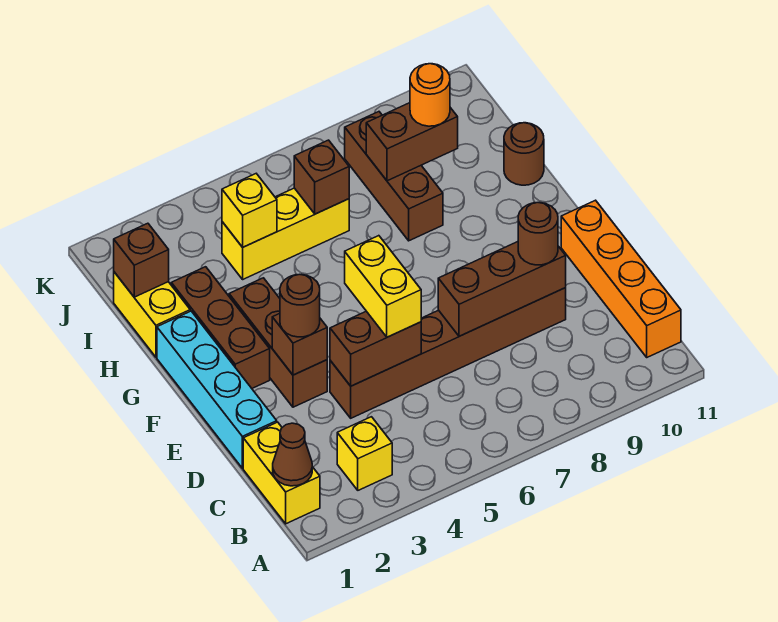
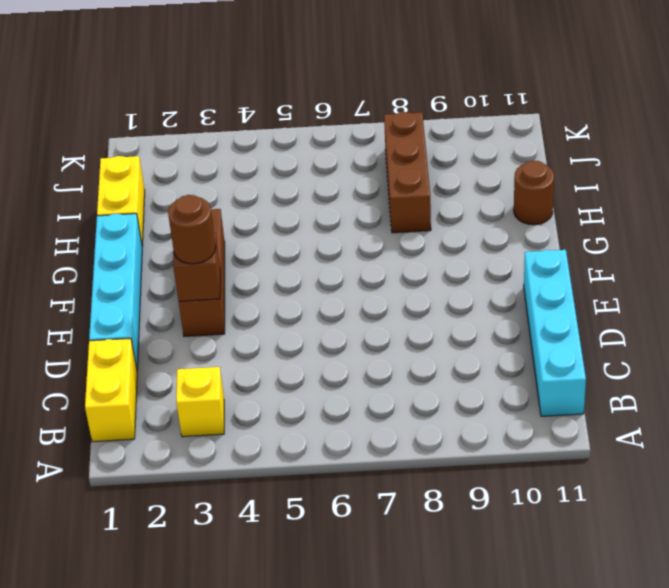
cyan brick B11:E11 level 1 -> orange brick B11:E11 level 1
none -> brown brick D4:D9 level 1
none -> brown brick F2:H2 level 1
none -> yellow brick I4:I6 level 1

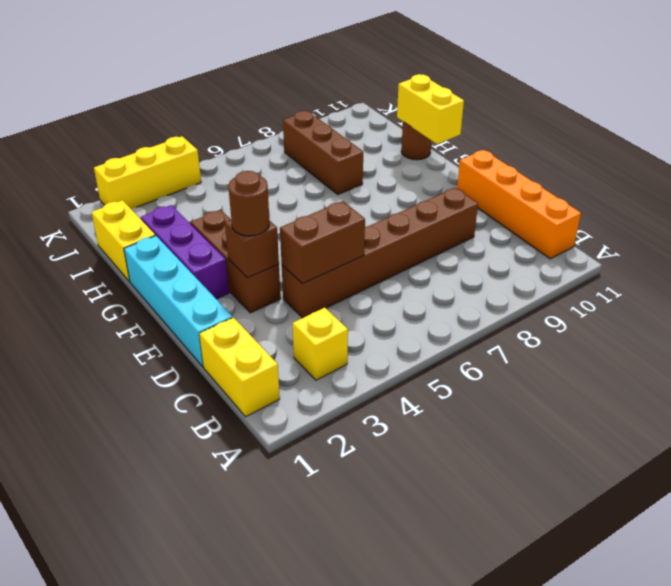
purple brick F2:H2 level 1 -> brown brick F2:H2 level 1
yellow brick G11:H11 level 2 -> yellow brick D5:E5 level 3
yellow brick K2:K4 level 1 -> yellow brick I4:I6 level 1
none -> brown cone B1 level 2
none -> brown brick D7:D9 level 2
none -> brown brick I1 level 2

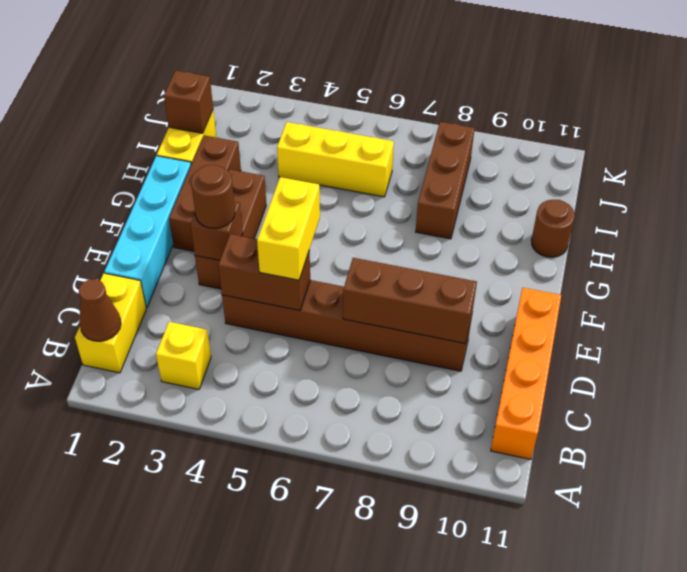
none -> yellow brick I4 level 2
none -> brown brick I6 level 2
none -> brown brick I8:I9 level 2

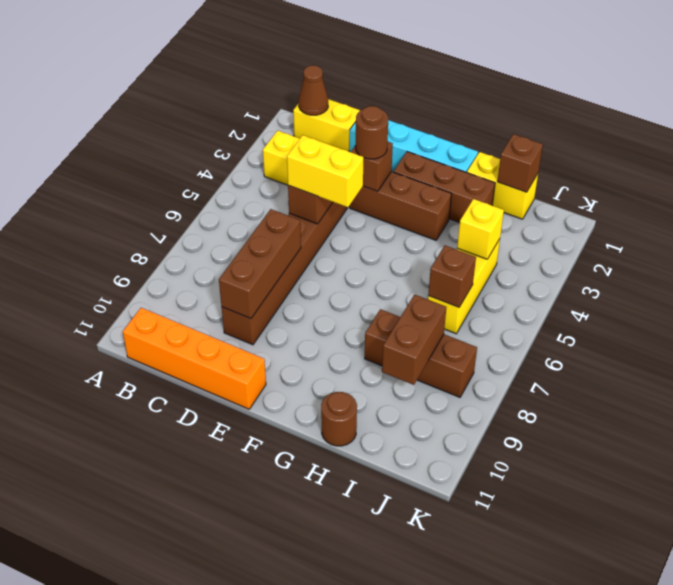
none -> brown round brick D9 level 3
none -> orange round brick I9 level 3

